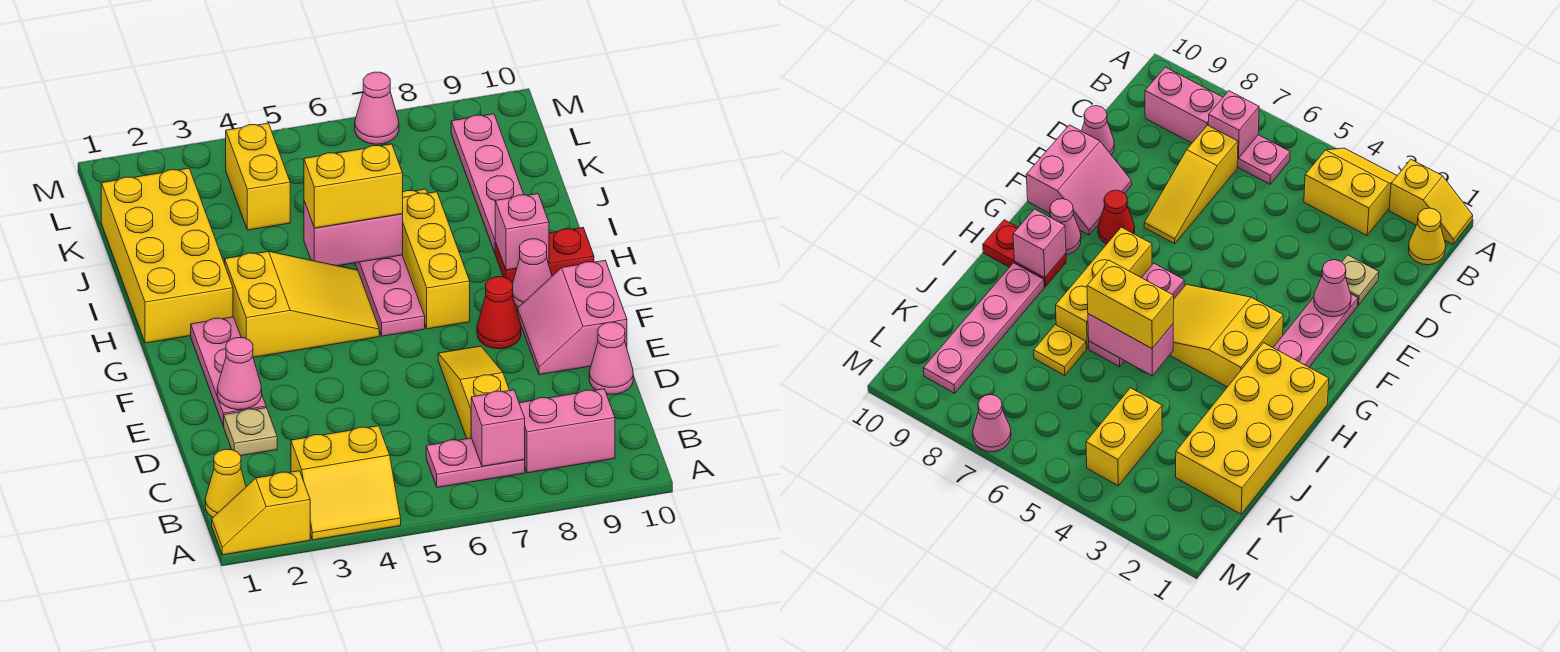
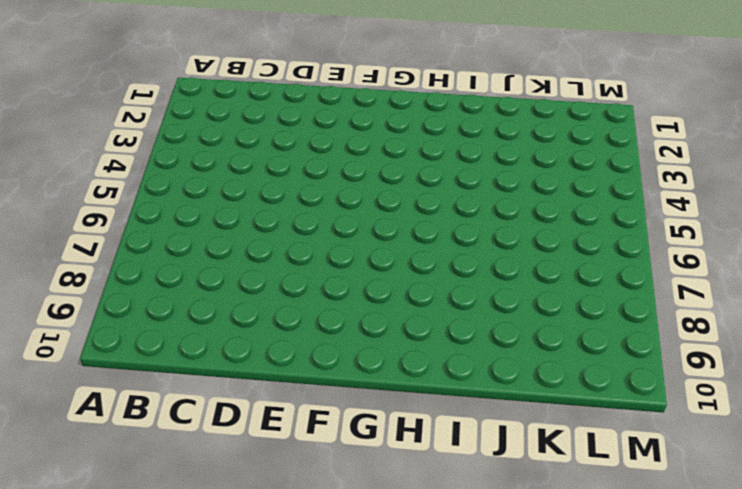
none -> yellow slope A1:A2 level 1 top 2
none -> yellow slope A3:B4 level 1 top B
none -> yellow cone B1 level 1

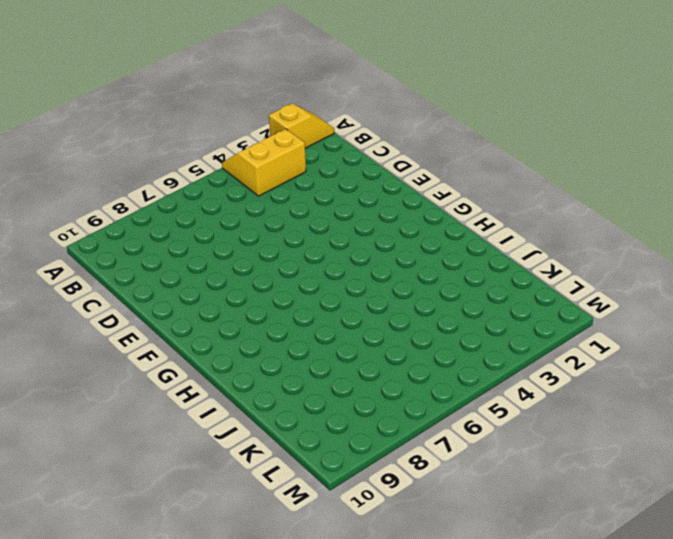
none -> yellow cone B1 level 1
none -> pink plate B6:B7 level 1
none -> pink brick B8:B9 level 1

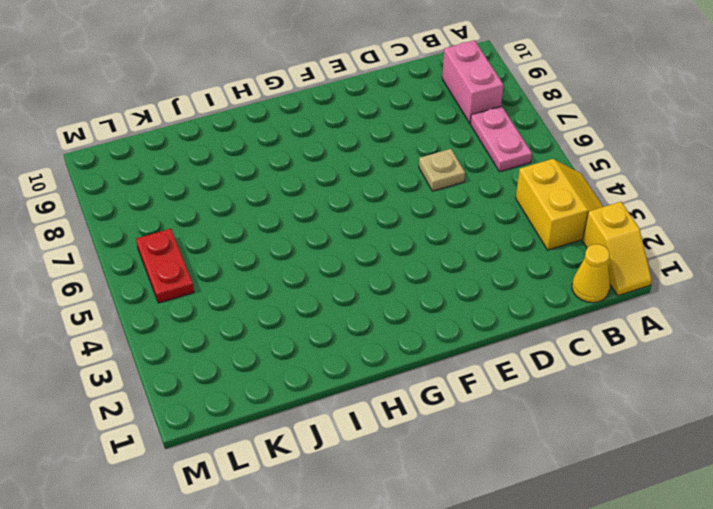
tan plate D6 level 1 -> tan plate D2 level 1
red plate L5:L6 level 1 -> red plate H9:H10 level 1
none -> yellow slope C7:E7 level 1 top C
none -> pink cone D10 level 1
none -> pink plate E2:G2 level 1

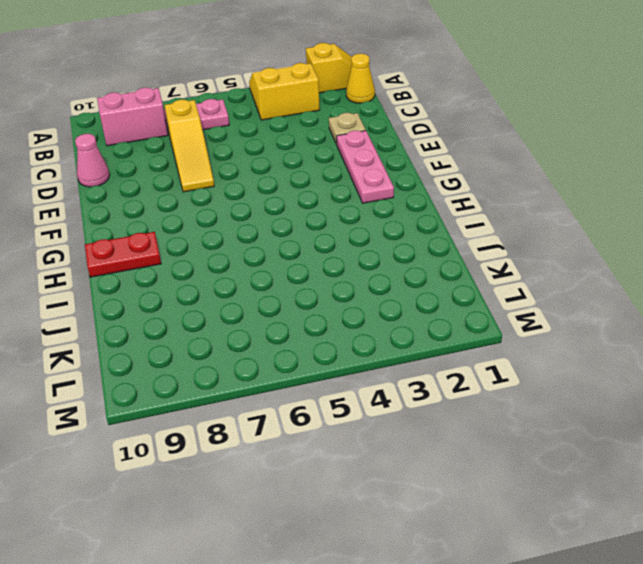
none -> pink slope E9:F10 level 1 top 10
none -> red cone F8 level 1
none -> yellow slope G3:H5 level 1 top 3

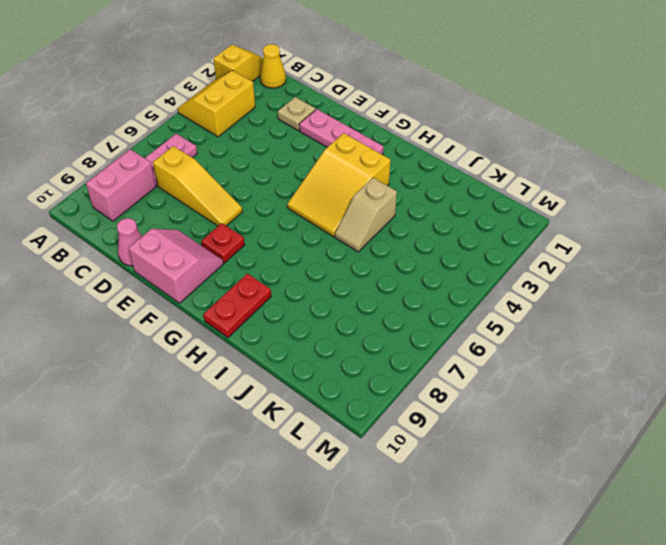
red plate F8 level 1 -> red cone F8 level 1
tan slope I4:I5 level 1 top 4 -> none
none -> pink plate G6:I6 level 1
none -> yellow brick G7:I7 level 1
none -> pink cone G9 level 1

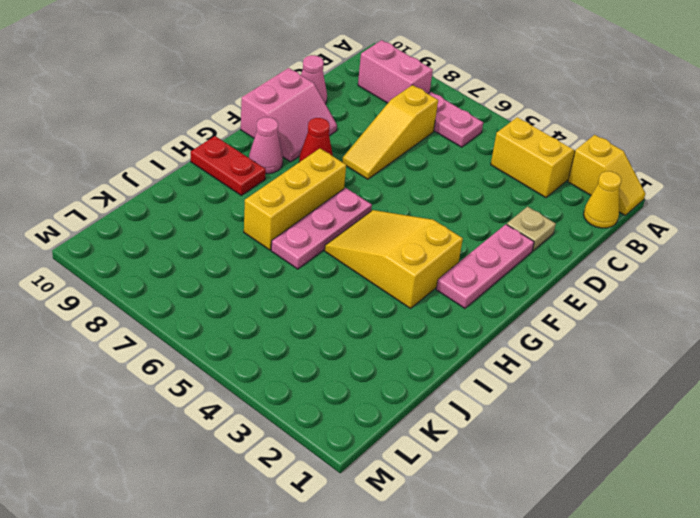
none -> yellow brick H1:K2 level 1
none -> pink plate I9:L9 level 1
none -> yellow plate J7 level 1

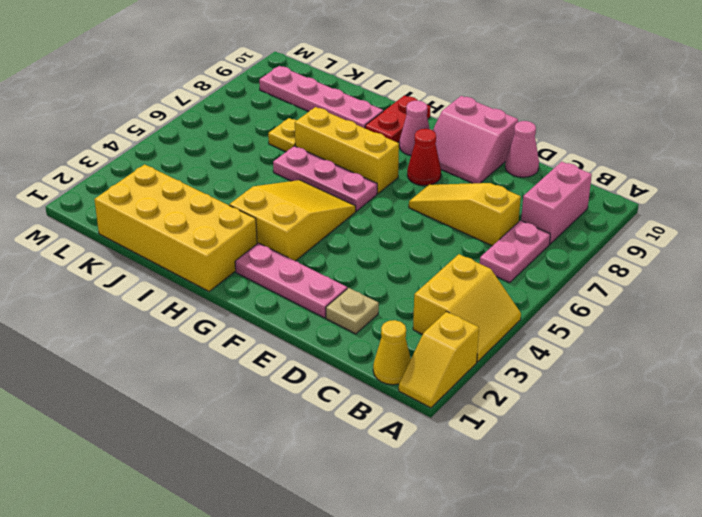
none -> yellow brick K4:L4 level 1
none -> pink cone M7 level 1
none -> pink brick B7 level 2

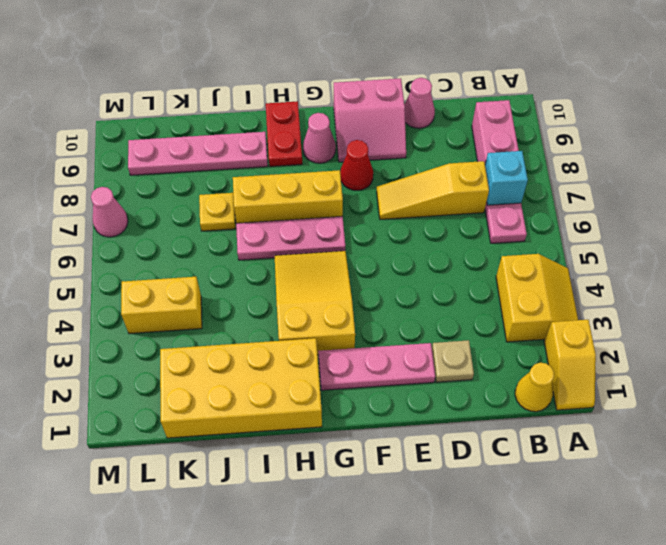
cyan brick B7 level 2 -> pink brick B7 level 2
none -> pink cone E2 level 2
none -> pink brick H9 level 2
none -> pink brick I5:I6 level 2

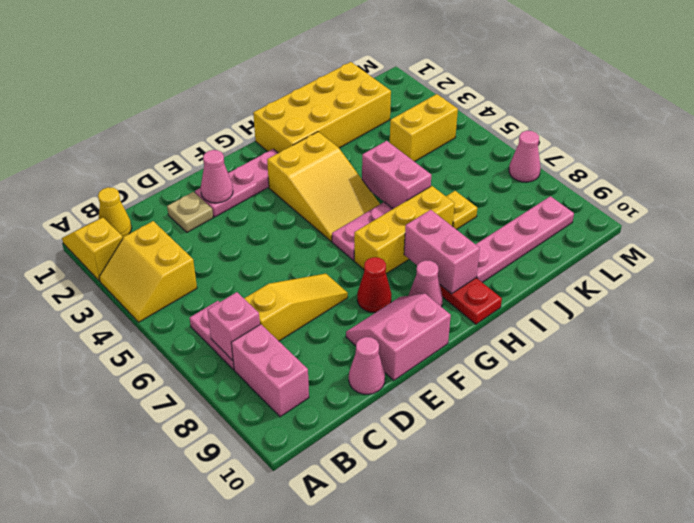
pink brick H8:H9 level 2 -> pink brick H9 level 2
none -> yellow brick I5:I6 level 3

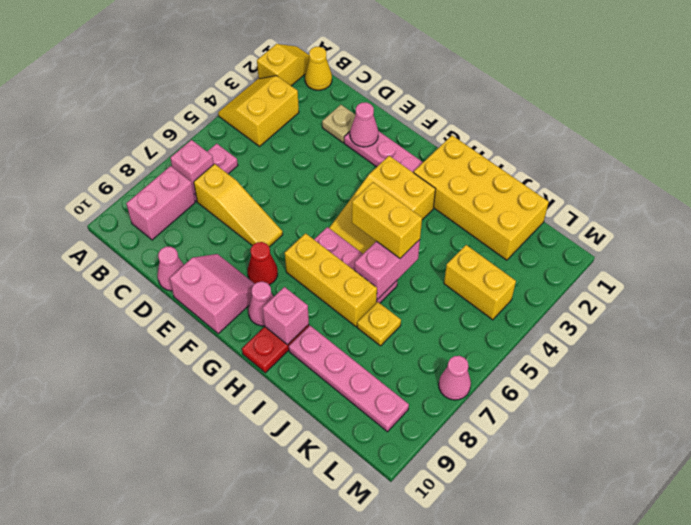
yellow brick H5:I5 level 3 -> yellow brick I5:I6 level 3

